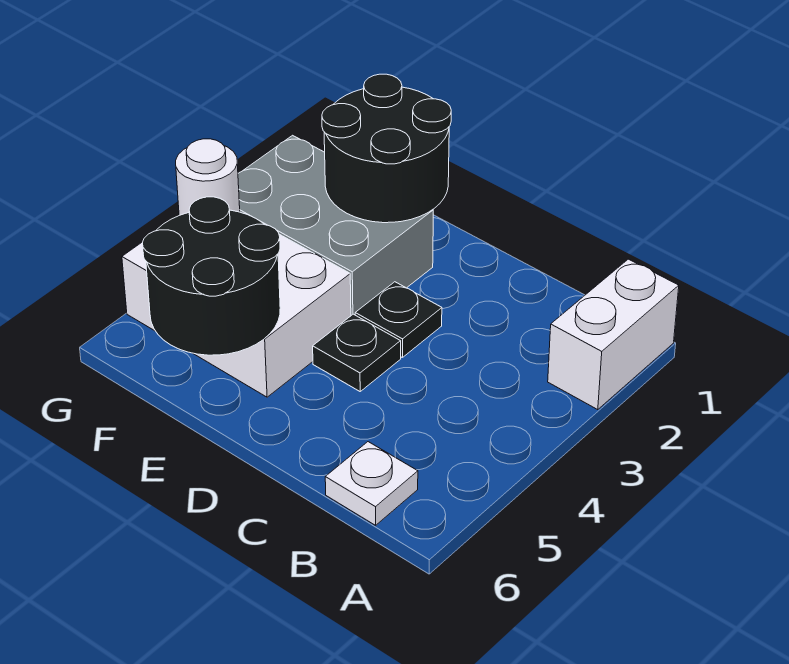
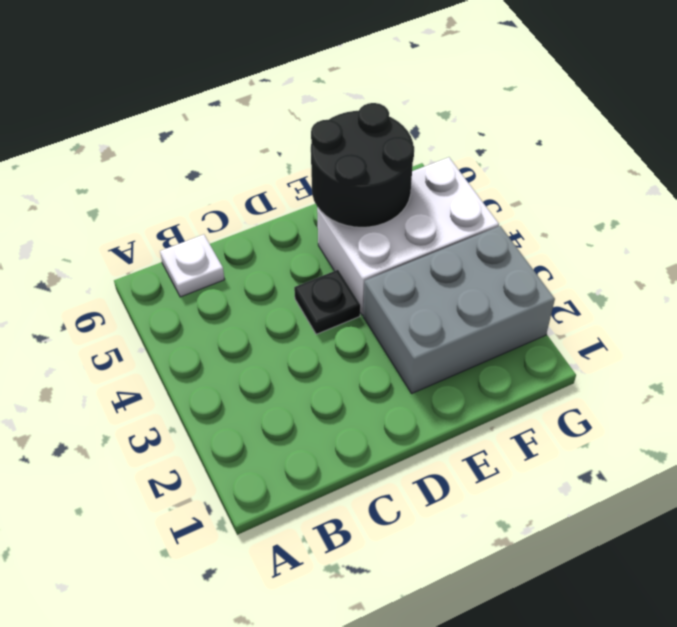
none -> white brick A1:A2 level 1
none -> black plate D3 level 1

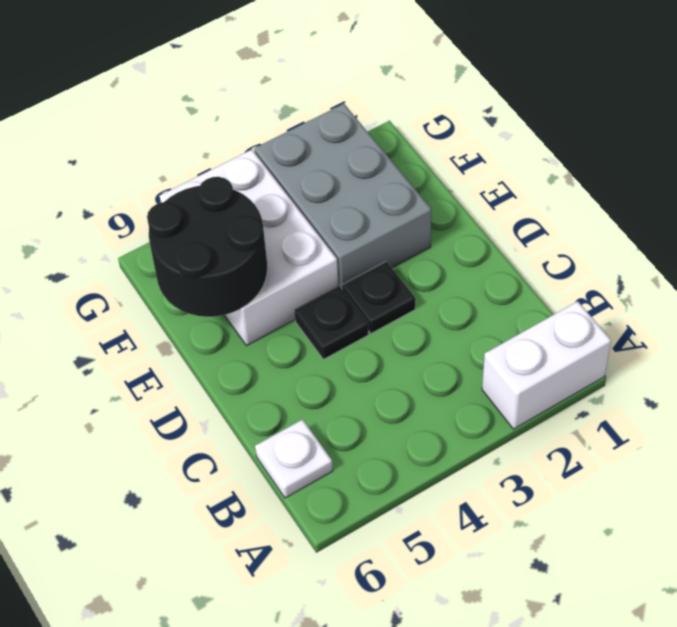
none -> black round brick E1:F2 level 2
none -> white round brick G4 level 2

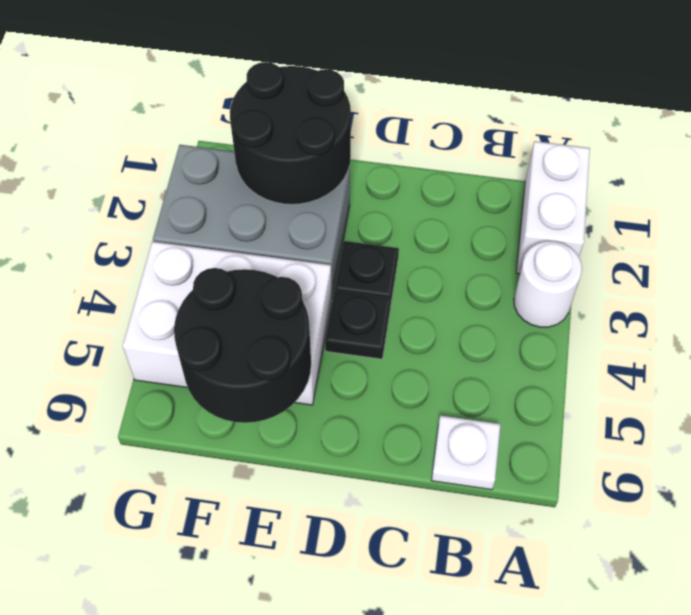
white round brick A3 level 1 -> white round brick G4 level 2

